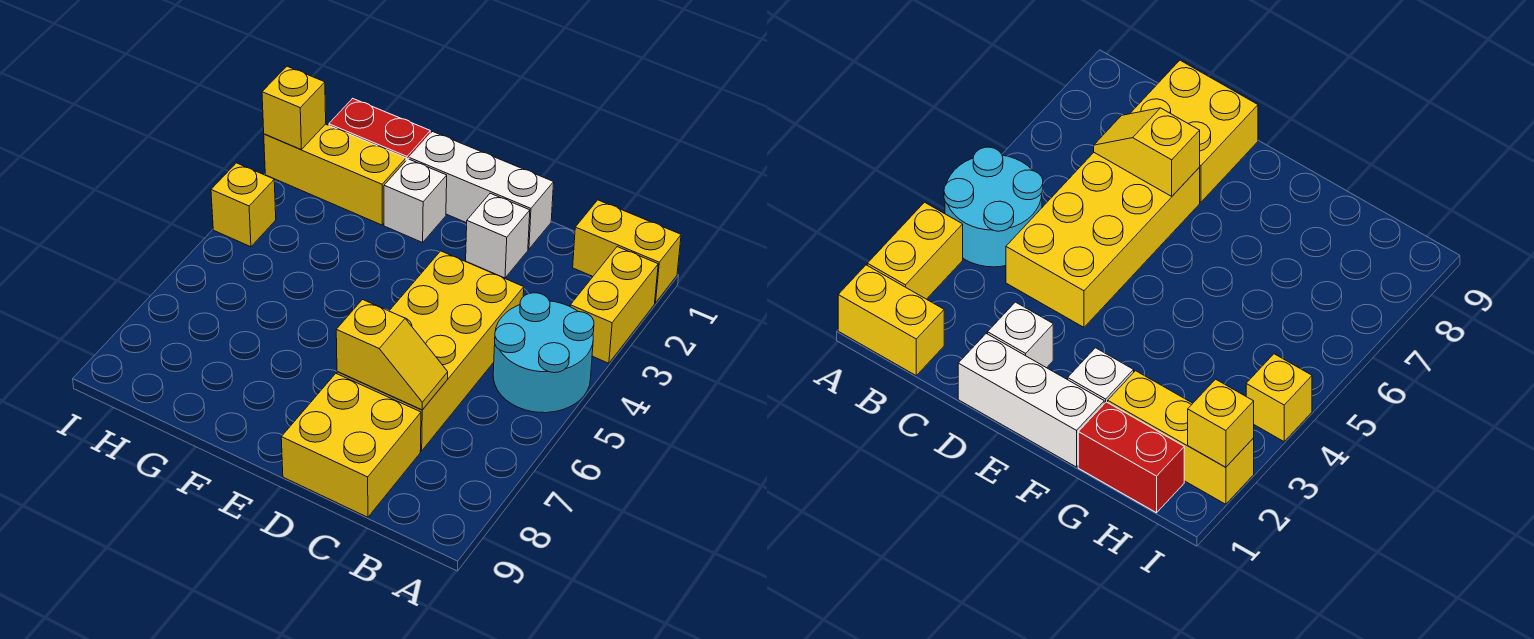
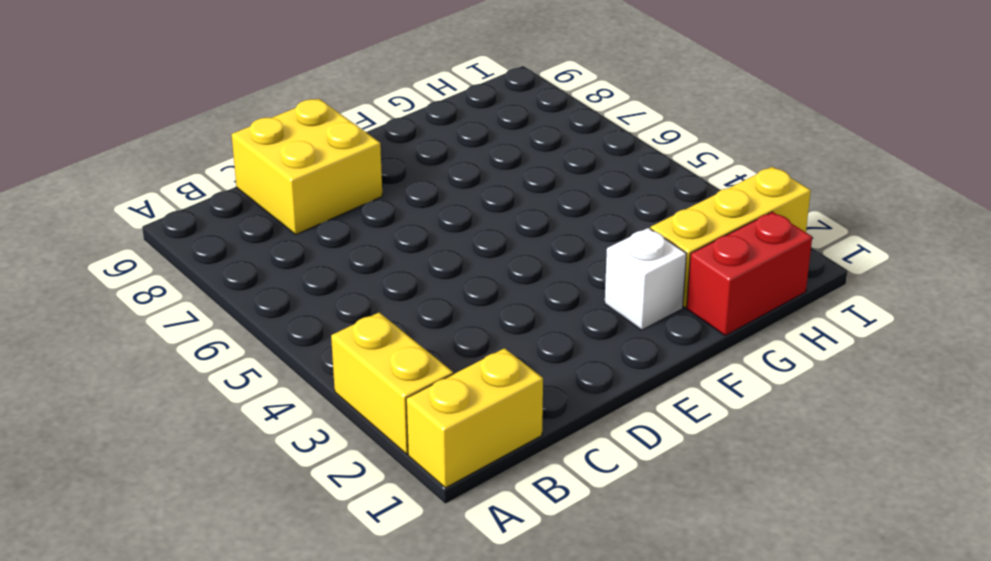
none -> cyan round brick A4:B5 level 1
none -> yellow brick C4:D7 level 1
none -> white brick D1:F1 level 1

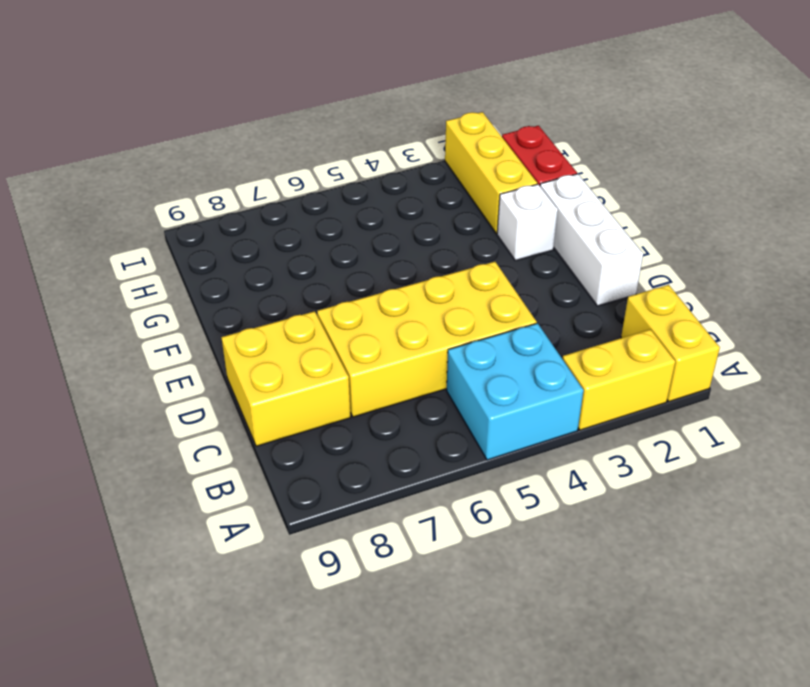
cyan brick A4:B5 level 1 -> cyan round brick A4:B5 level 1
none -> white brick D2 level 1
none -> yellow brick I4 level 1
none -> yellow slope C7:D7 level 2 top D

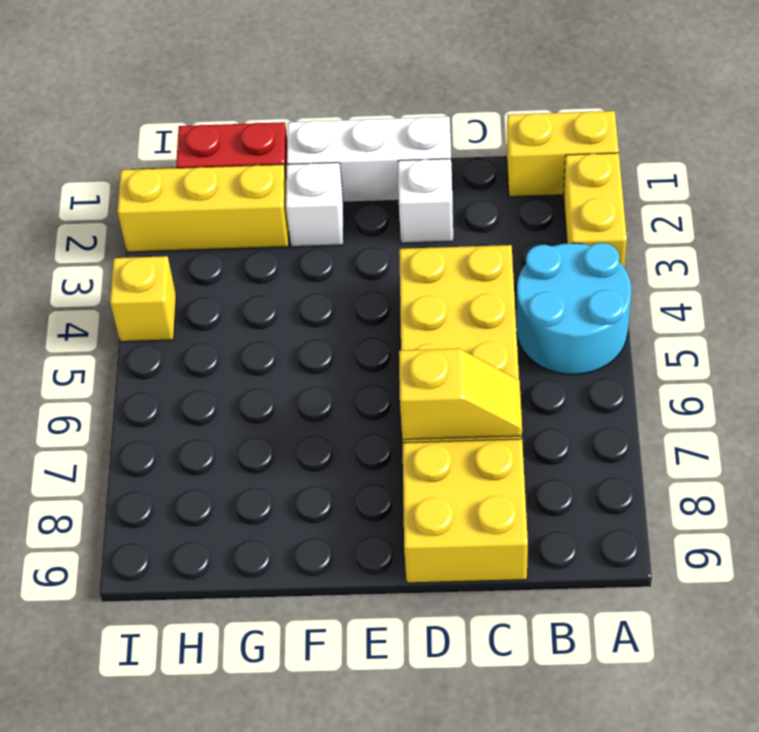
none -> yellow brick I2 level 2

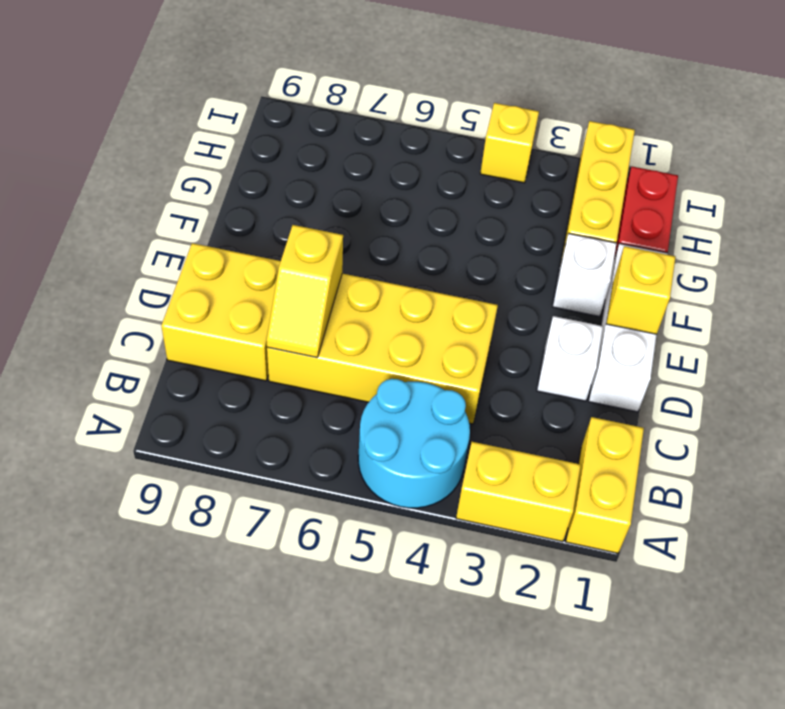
yellow brick E1 level 2 -> yellow brick I2 level 2

